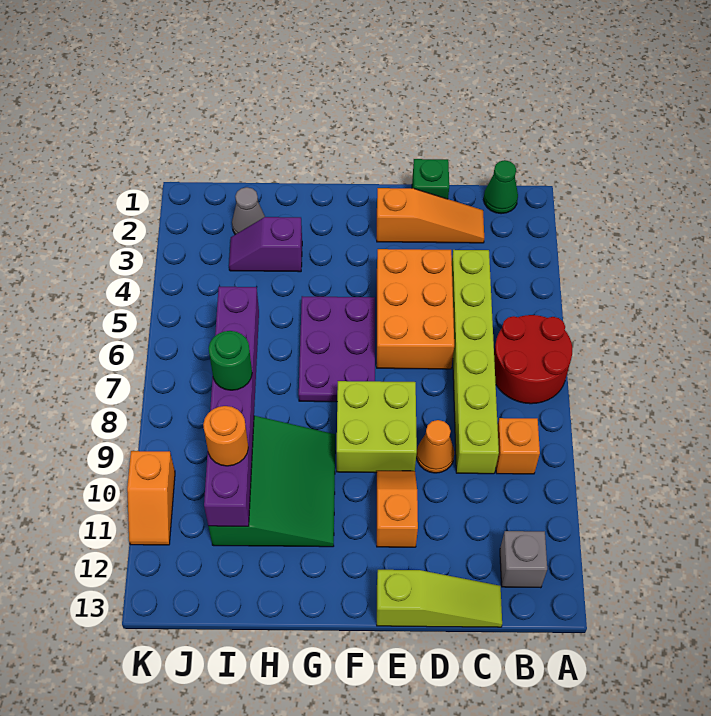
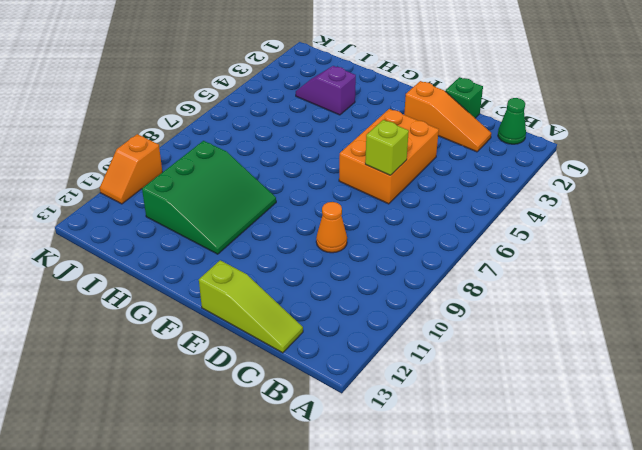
lime brick D6 level 2 -> none
none -> red round brick A6:B7 level 1
none -> orange brick B9 level 1
none -> grey brick B12 level 1

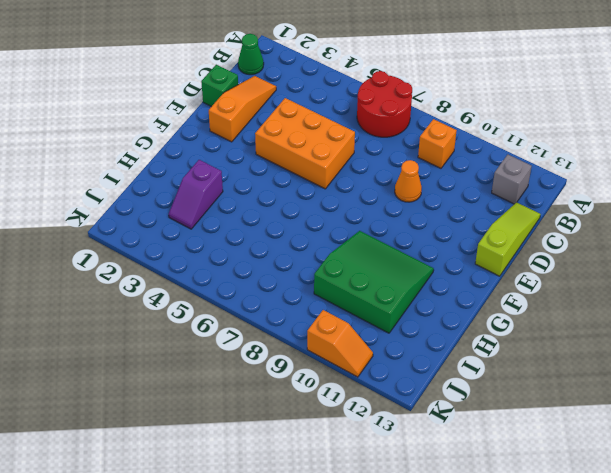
none -> lime brick C4:C9 level 1
none -> lime brick E8:F9 level 1
none -> orange slope E10:E11 level 1 top 11

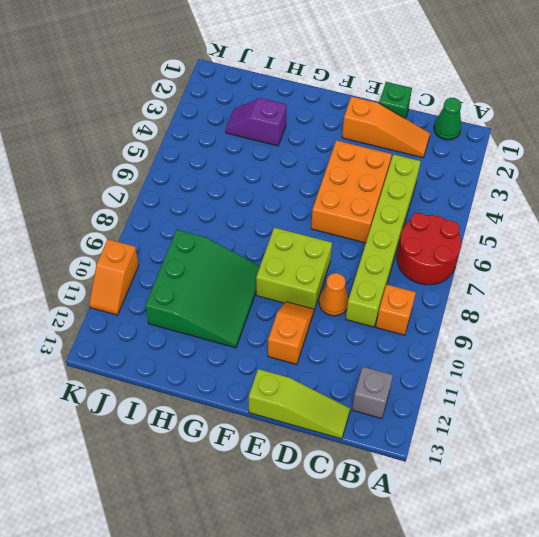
none -> purple plate F5:G7 level 1
none -> grey cone I2 level 1
none -> purple brick I6:I11 level 2

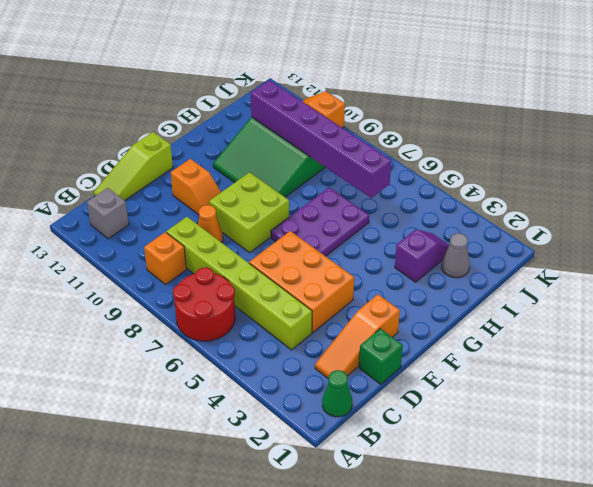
purple plate F6:H7 level 1 -> purple plate F5:G7 level 1
none -> green round brick I8 level 3
none -> orange round brick I10 level 3

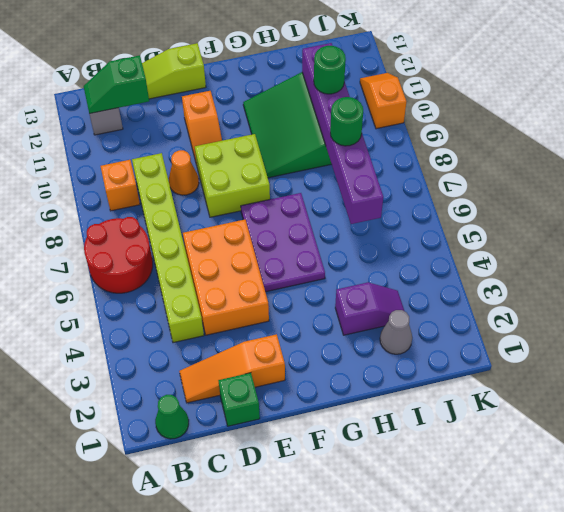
green slope B12:C12 level 2 top C -> none
green round brick I10 level 3 -> orange round brick I10 level 3

